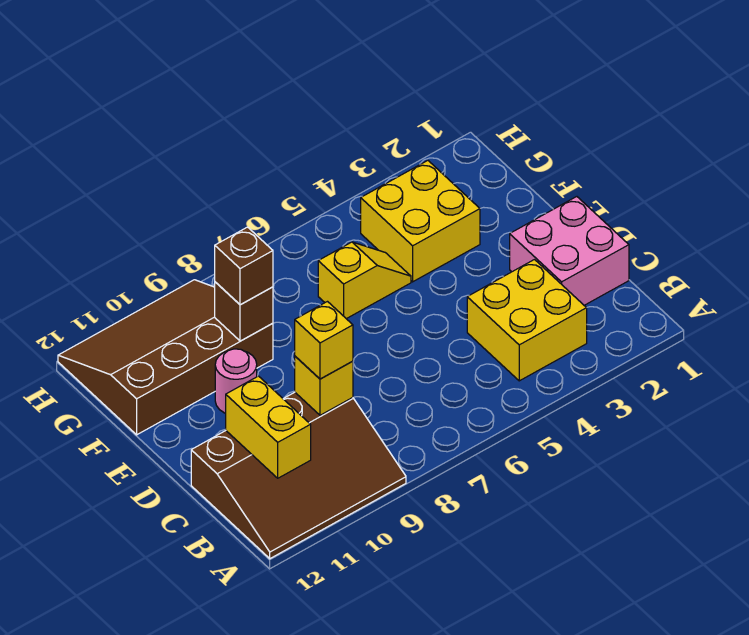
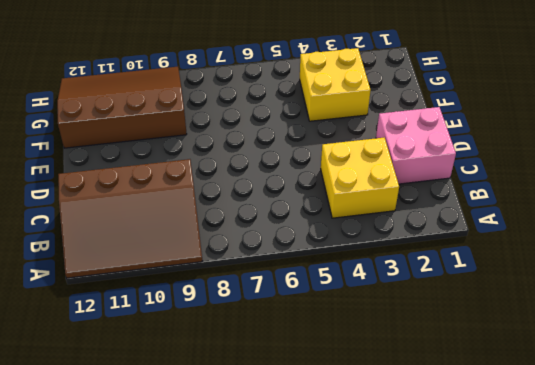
none -> pink round brick E10 level 1
none -> yellow slope F5:F6 level 1 top 6
none -> yellow brick B11:C11 level 2

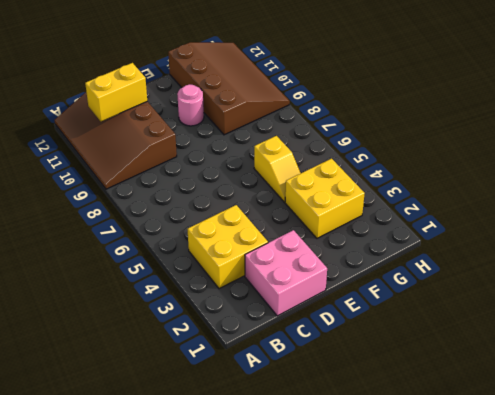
none -> yellow brick C9 level 2
none -> brown brick F9 level 2
none -> yellow brick C9 level 3

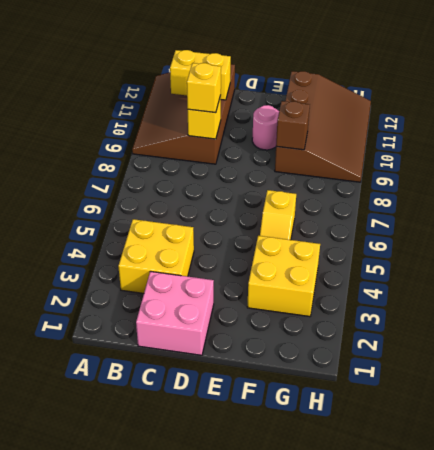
none -> brown brick F9 level 3

